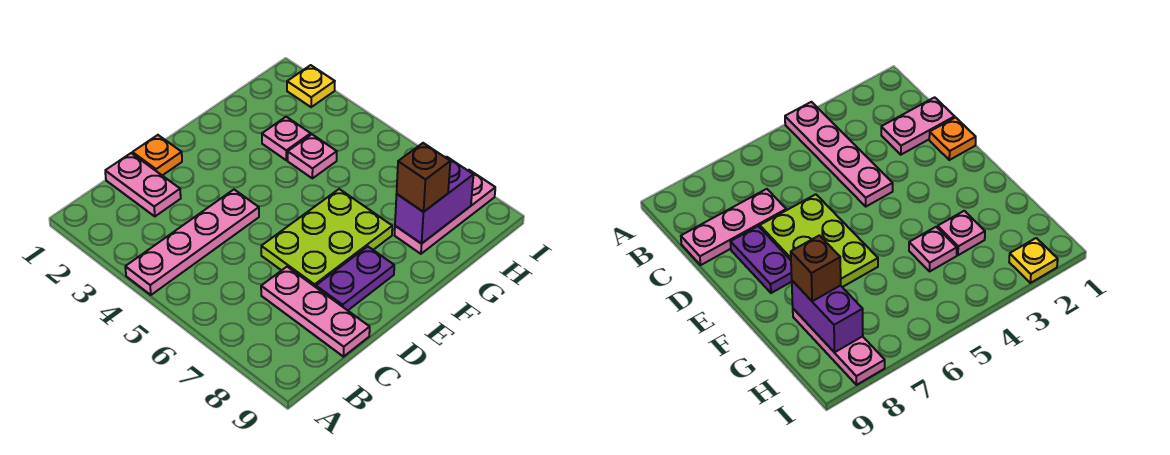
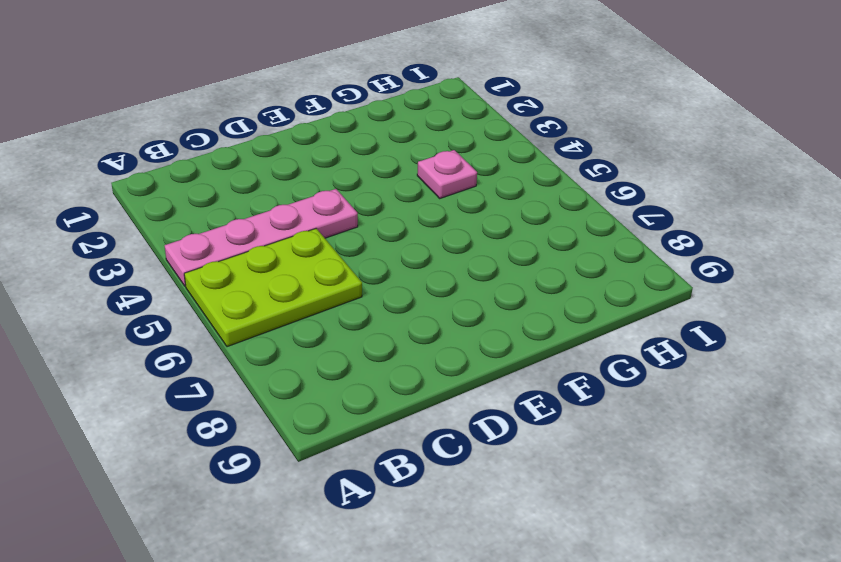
lime plate A5:C6 level 1 -> lime plate D6:F7 level 1
none -> pink plate C1:C2 level 1
none -> pink plate C7:C9 level 1
none -> orange plate D1 level 1

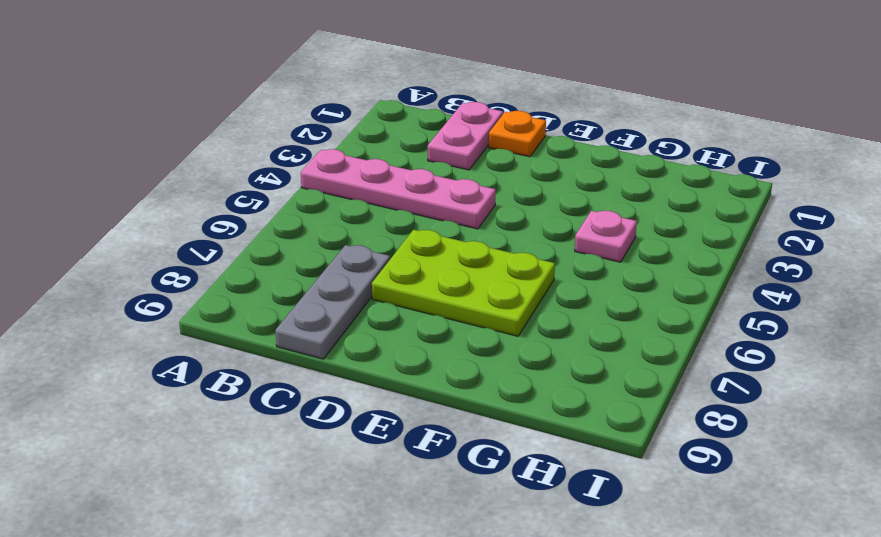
grey plate C7:C9 level 1 -> pink plate C7:C9 level 1
none -> purple plate D8:E8 level 1
none -> pink plate G3 level 1
none -> pink plate G8:I8 level 1

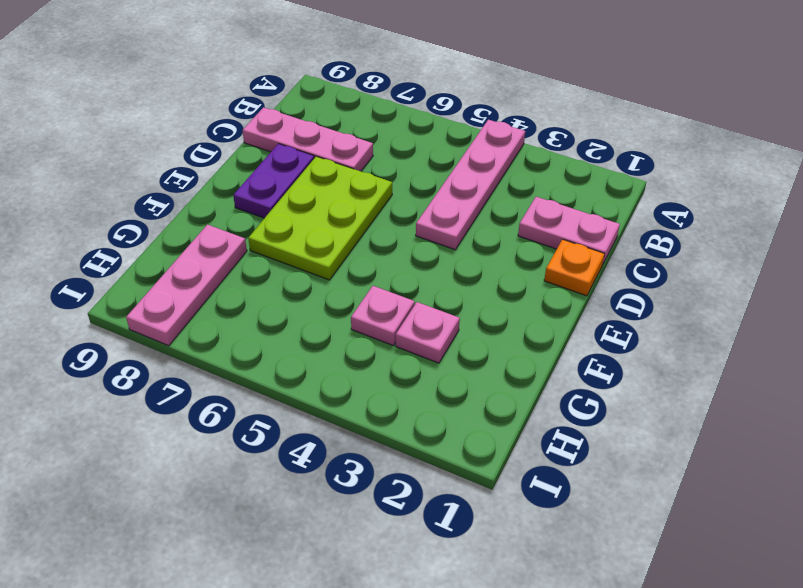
none -> yellow plate I2 level 1
none -> purple brick G8:H8 level 2
none -> brown brick G8 level 3

